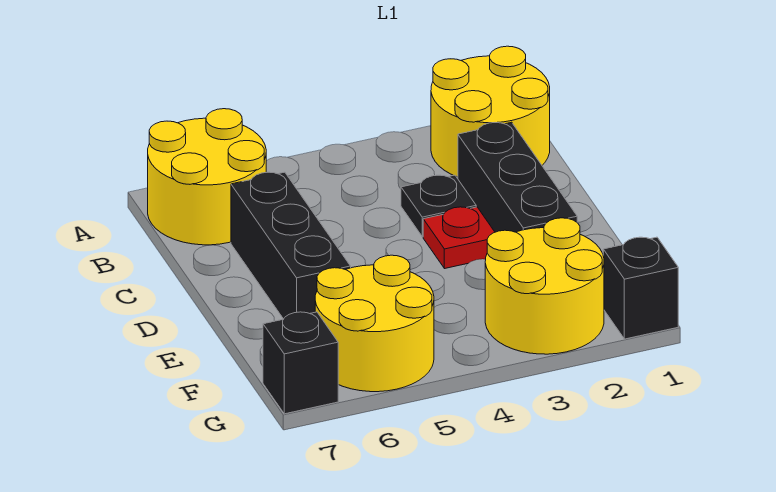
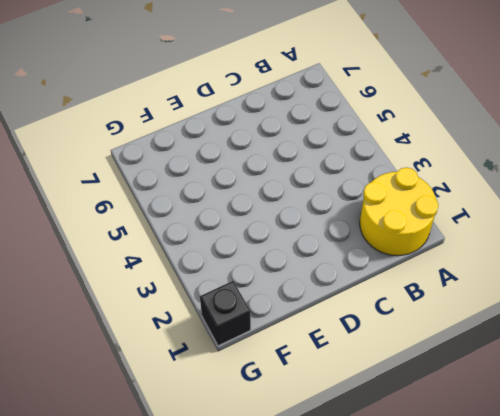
none -> yellow round brick A6:B7 level 1
none -> black brick C2:E2 level 1

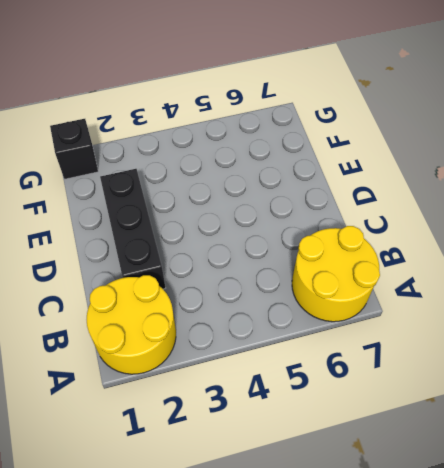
none -> black plate C3 level 1
none -> black brick C6:E6 level 1

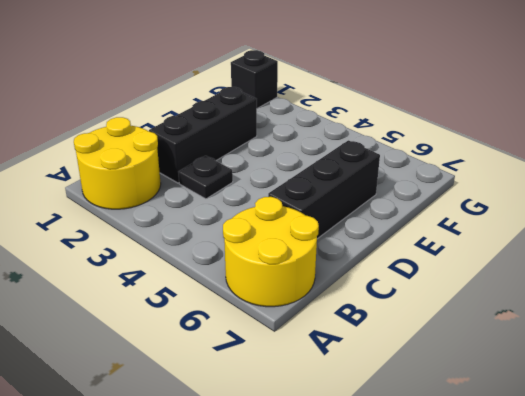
none -> red plate D3 level 1
none -> yellow round brick F2:G3 level 1

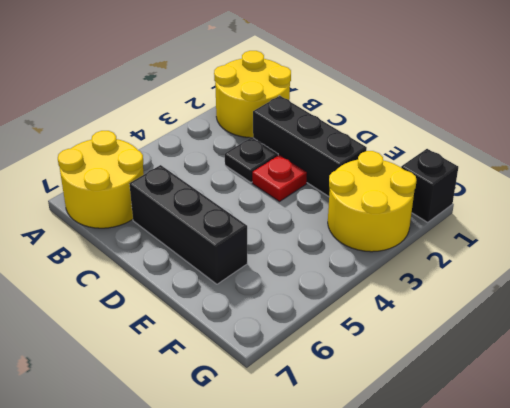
none -> yellow round brick F5:G6 level 1
none -> black brick G7 level 1

